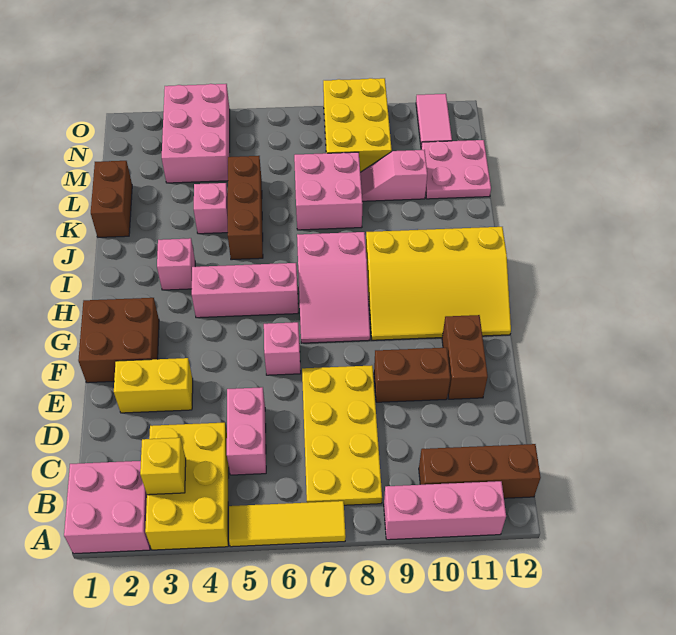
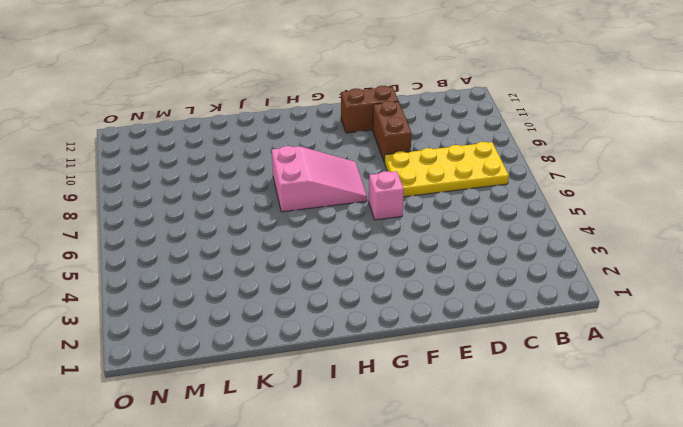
none -> pink brick A1:B2 level 1
none -> yellow brick A3:C4 level 1
none -> yellow tile A5:A7 level 1

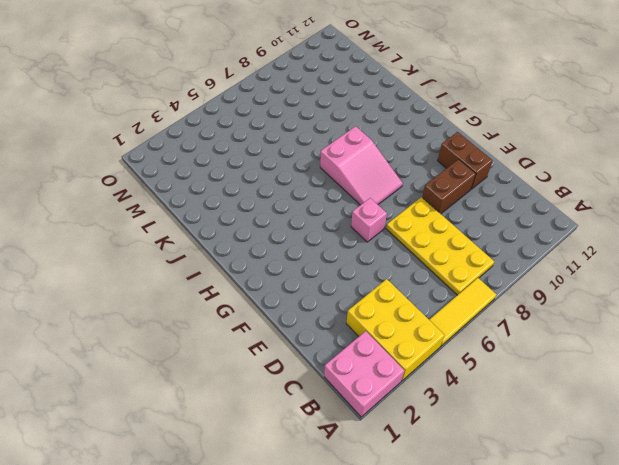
none -> pink brick A9:A11 level 1
none -> brown brick B10:B12 level 1
none -> pink brick C5:D5 level 1

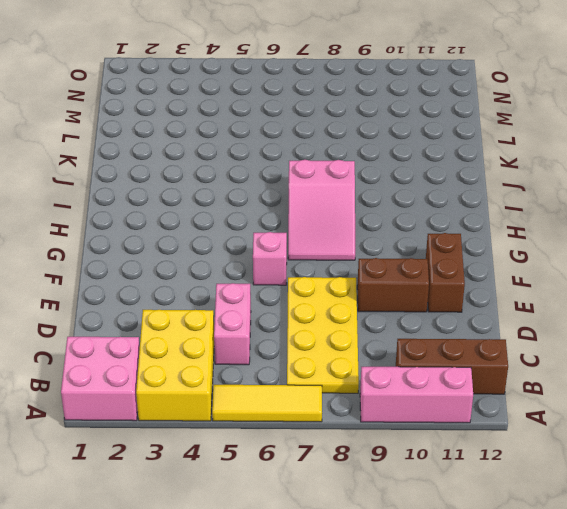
none -> yellow brick E2:E3 level 1
none -> brown brick F1:G2 level 1
none -> yellow slope G9:I12 level 1 top I

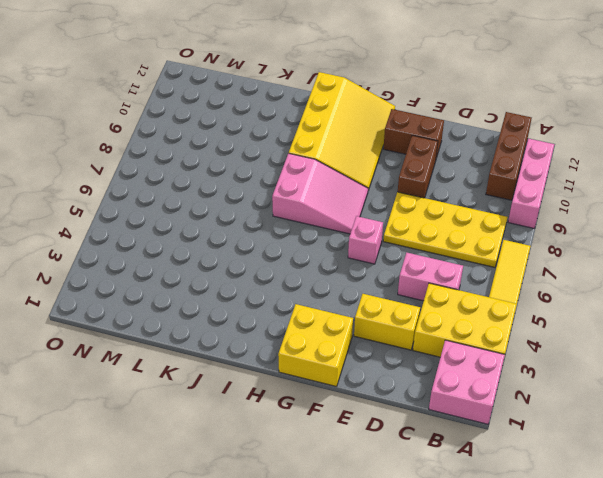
yellow brick D3:E3 level 1 -> yellow brick E2:E3 level 1
yellow brick F1:G2 level 1 -> brown brick F1:G2 level 1
none -> pink brick H4:H6 level 1
none -> pink brick I3 level 1
none -> brown brick J5:L5 level 1

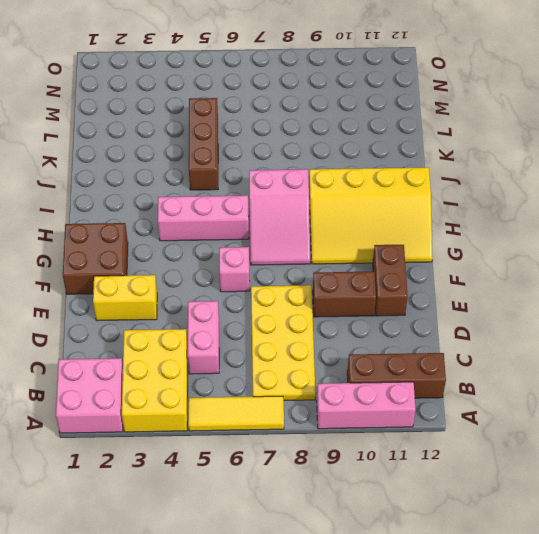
none -> pink brick I3 level 1
none -> brown brick K1:L1 level 1
none -> pink brick K4 level 1

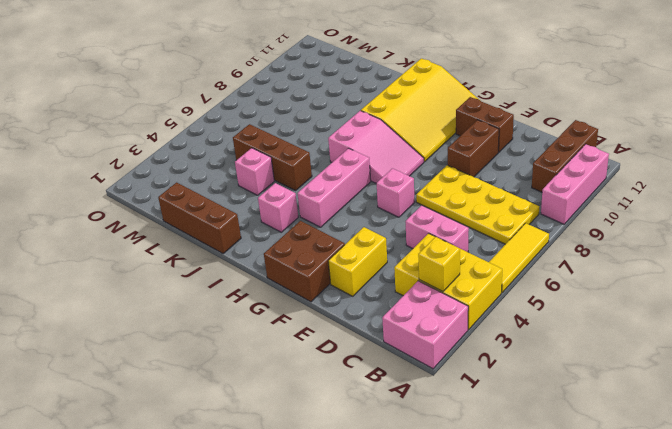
brown brick J1:L1 level 1 -> brown brick K1:L1 level 1
none -> pink brick K7:L8 level 1
none -> pink slope L9:L10 level 1 top 10
none -> pink plate L11:M12 level 1

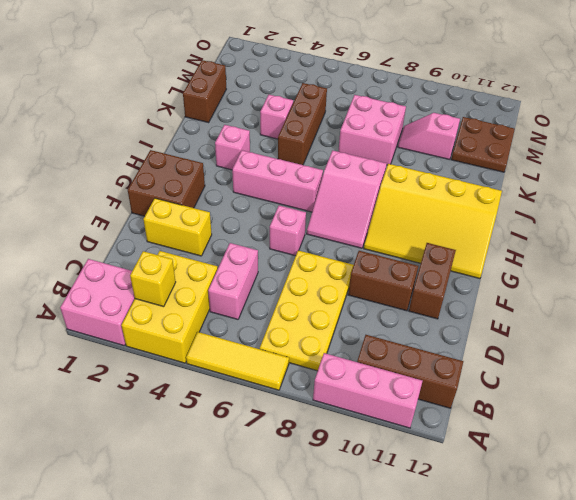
brown plate L11:M12 level 1 -> pink plate L11:M12 level 1
none -> pink brick M3:O4 level 1
none -> yellow brick M8:O9 level 1
none -> pink tile N11:O11 level 1

